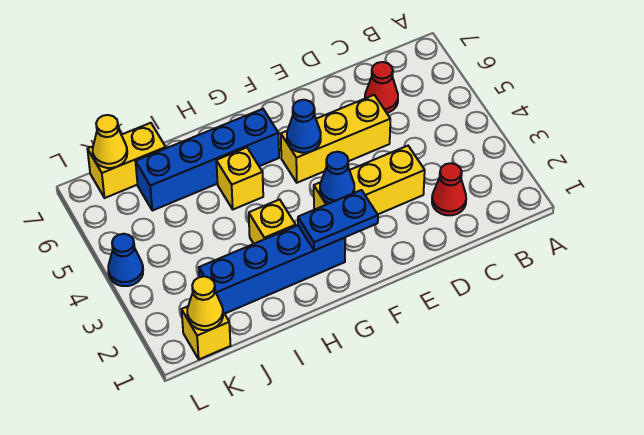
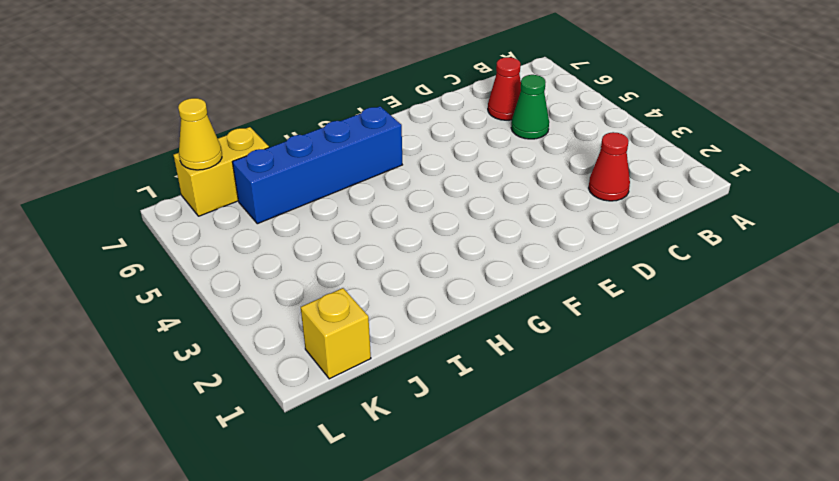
green cone C5 level 1 -> none
none -> yellow brick D3:F3 level 1
none -> yellow brick D5:F5 level 1
none -> blue brick G2:J2 level 1

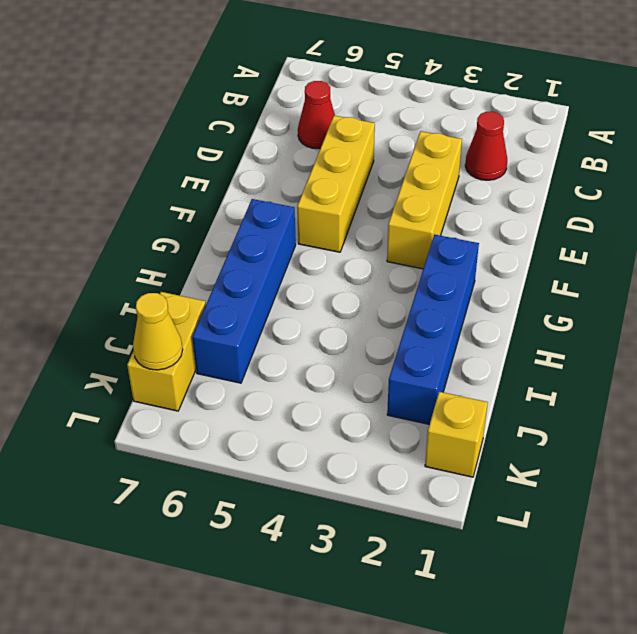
none -> yellow brick H3 level 1
none -> yellow brick H5 level 1
none -> blue cone L4 level 1

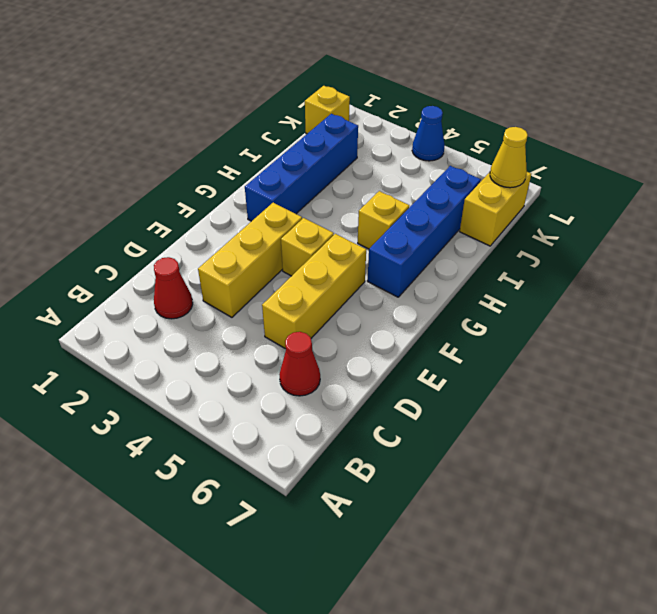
yellow brick F4 level 1 -> yellow brick H3 level 1
none -> blue plate F2:G2 level 2
none -> blue cone F3 level 2
none -> blue cone F5 level 2

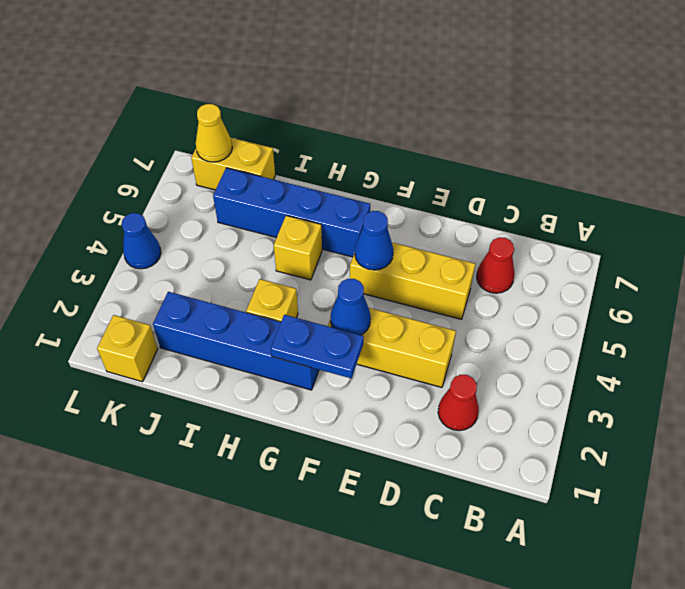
none -> yellow cone K1 level 2

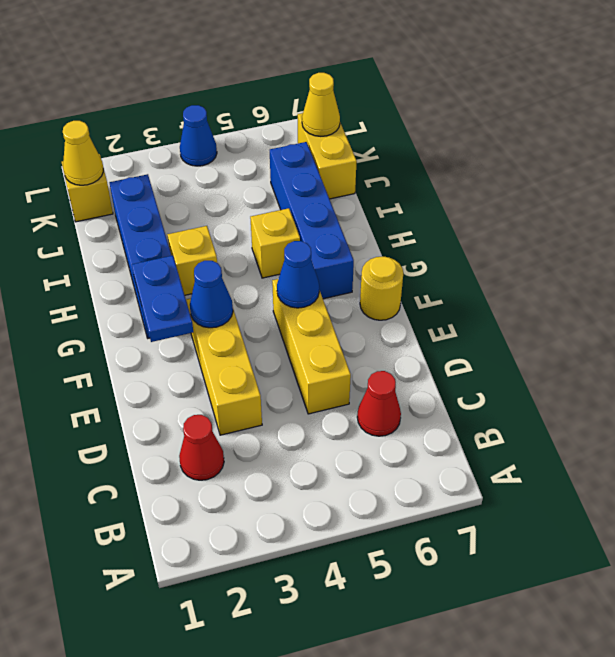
yellow round brick F7 level 1 -> none

